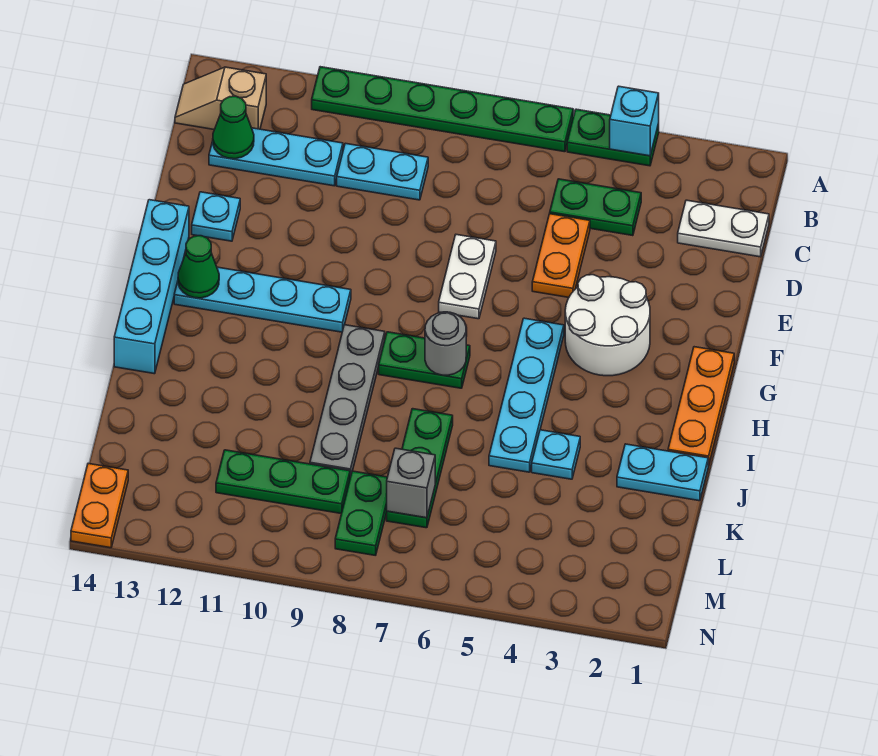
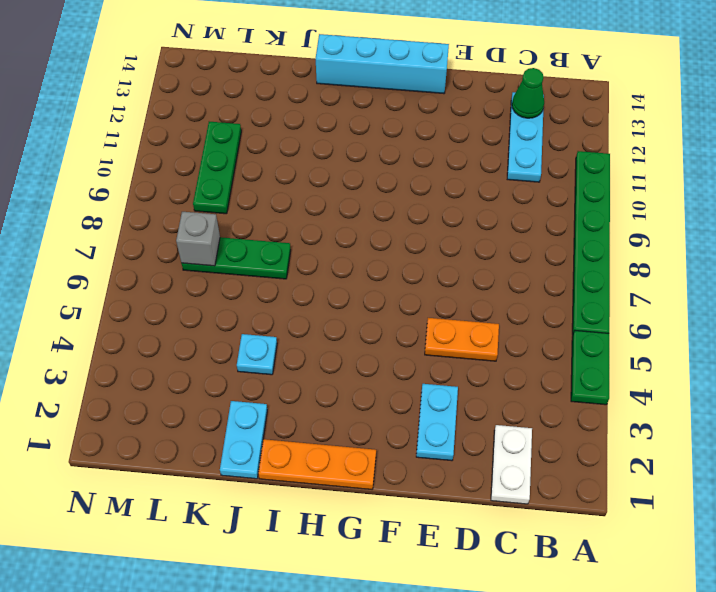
cyan plate E2:E3 level 1 -> cyan plate C9:C10 level 1
none -> tan slope B13:B14 level 1 top 13
none -> green plate C4:C5 level 1
none -> white plate E7:F7 level 1

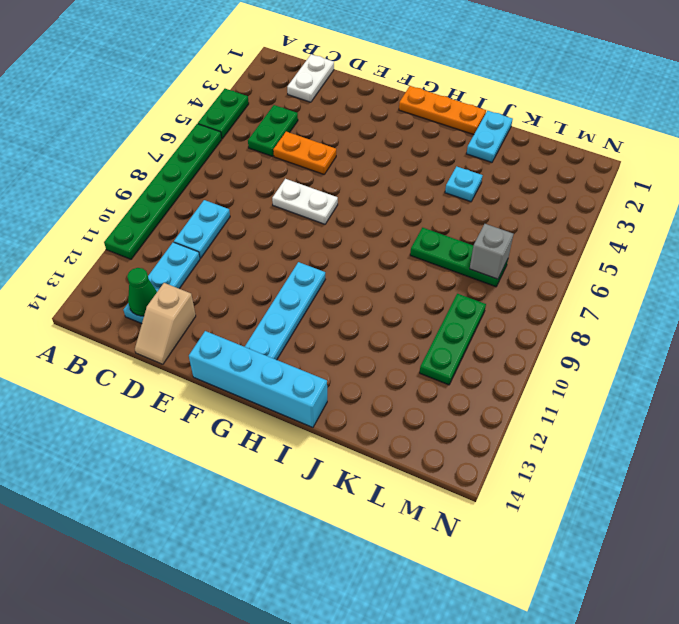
tan slope D13:D14 level 1 top 13 -> tan slope B13:B14 level 1 top 13
none -> cyan plate E13 level 1
none -> white round brick F3:G4 level 1
none -> cyan plate G5:J5 level 1

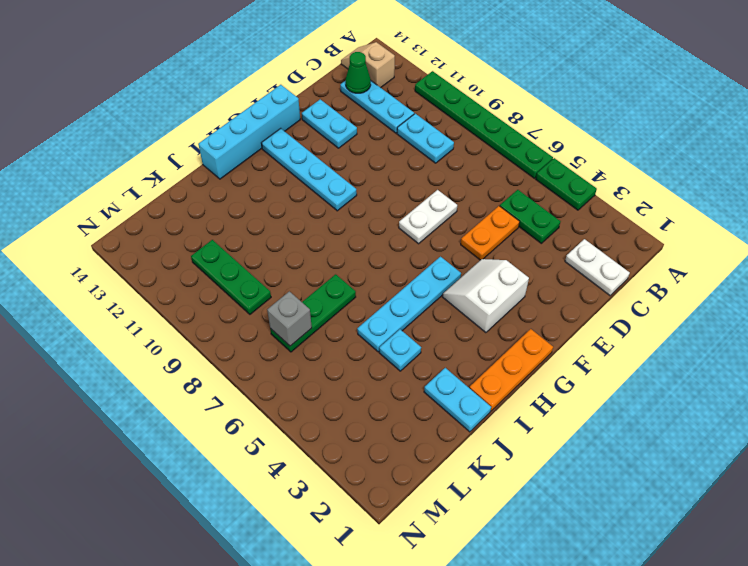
cyan plate E12:E13 level 1 -> cyan plate E13 level 1
white slope F3:G4 level 1 top 3 -> white round brick F3:G4 level 1
none -> green plate H7:H8 level 1
none -> grey plate H9:K9 level 1
none -> green plate L8:M8 level 1

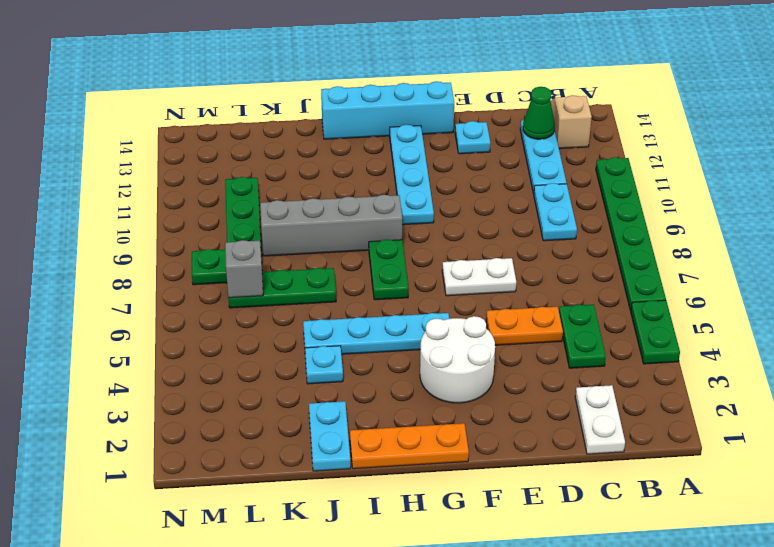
grey brick H9:K9 level 1 -> grey plate H9:K9 level 1
none -> orange plate M14:N14 level 1
none -> cyan brick A4 level 2
none -> green cone G13 level 2

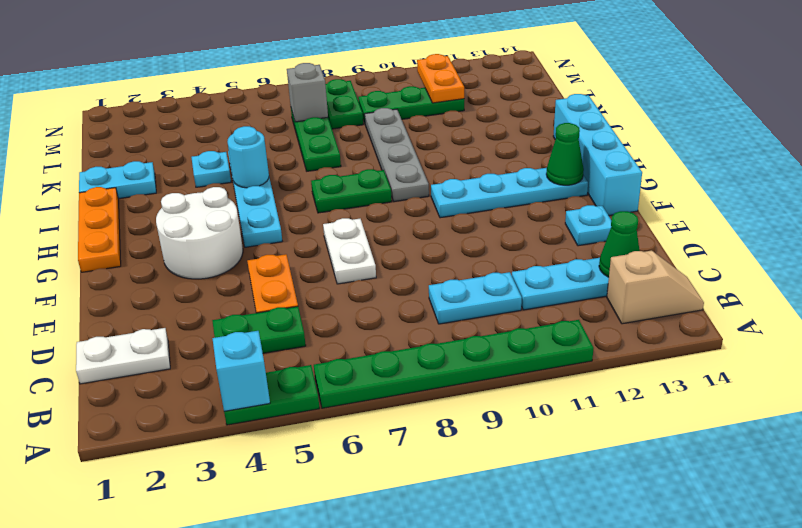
cyan round brick I5 level 2 -> none
orange plate L11:M11 level 2 -> orange plate M14:N14 level 1
none -> grey round brick H7 level 2

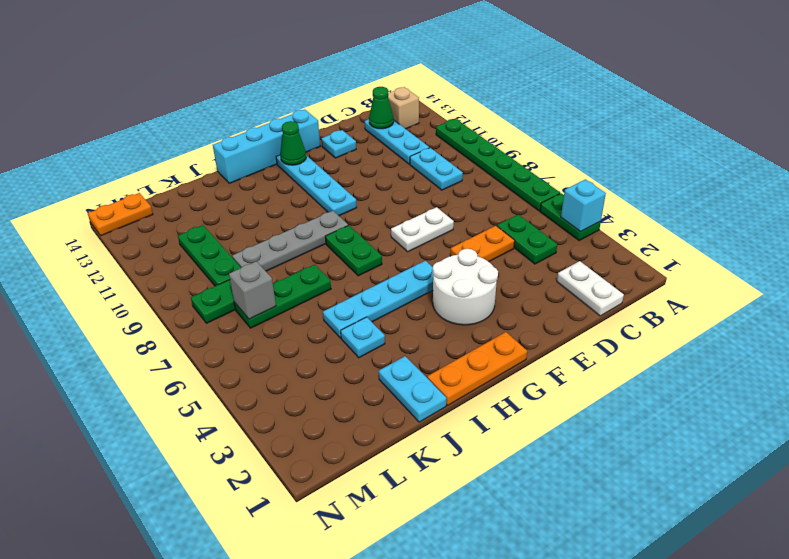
none -> grey round brick H7 level 2

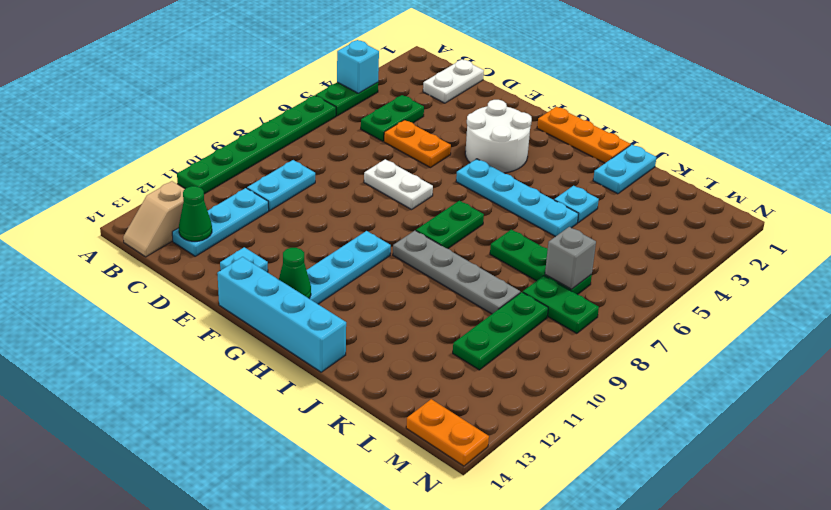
none -> grey round brick H7 level 2

